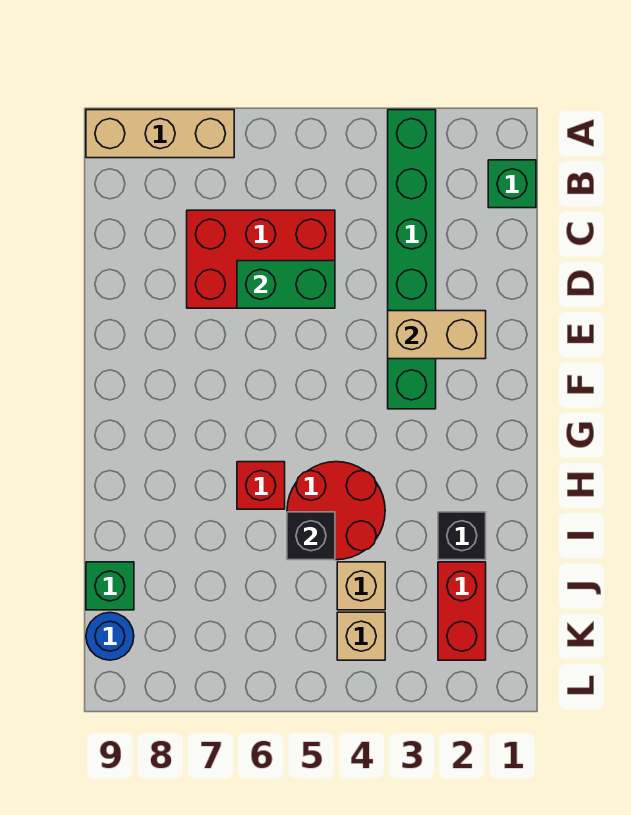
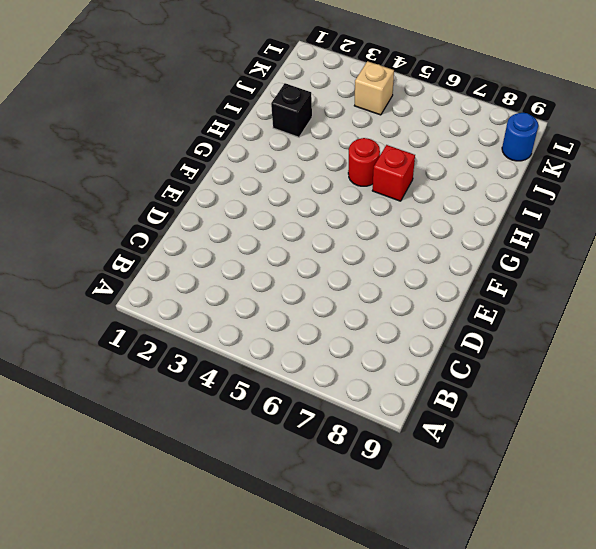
red round brick H5 level 1 -> red round brick H4:I5 level 1
none -> green brick A3:F3 level 1
none -> tan brick A7:A9 level 1
none -> green brick B1 level 1

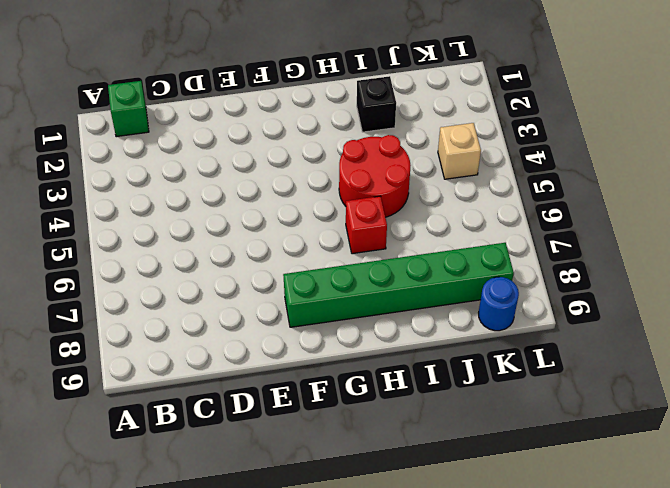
green brick F8:K8 level 1 -> green brick A3:F3 level 1
none -> tan brick A7:A9 level 1
none -> red brick C5:D7 level 1
none -> red brick J2:K2 level 1

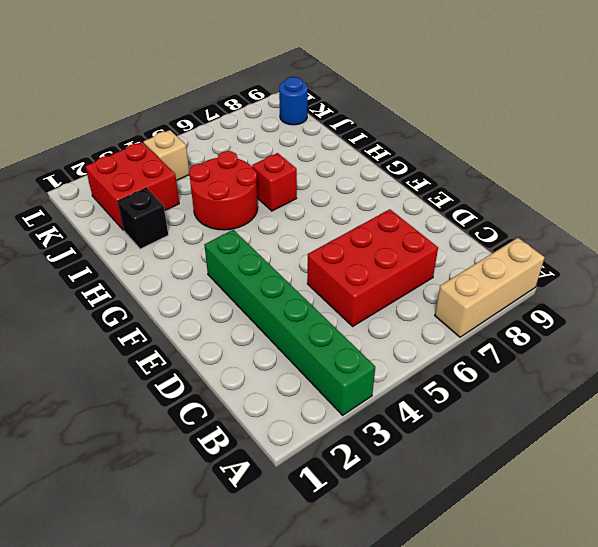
red brick J2:K3 level 1 -> red brick J2:K2 level 1
none -> green brick B1 level 1
none -> tan brick J4 level 1
none -> green brick J9 level 1

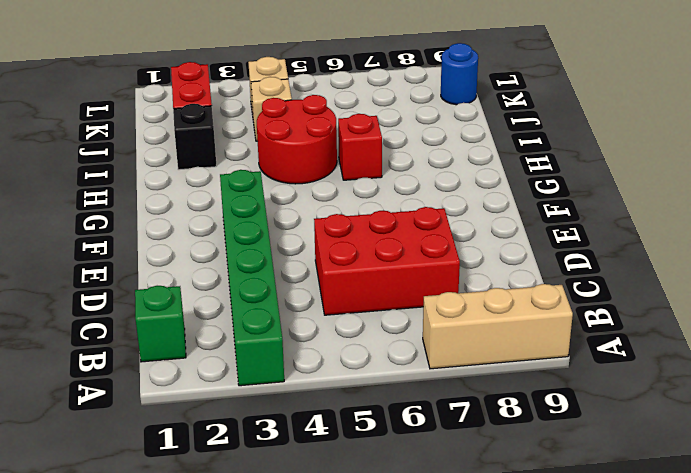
none -> green brick J9 level 1
none -> green brick D5:D6 level 2
none -> tan brick E2:E3 level 2

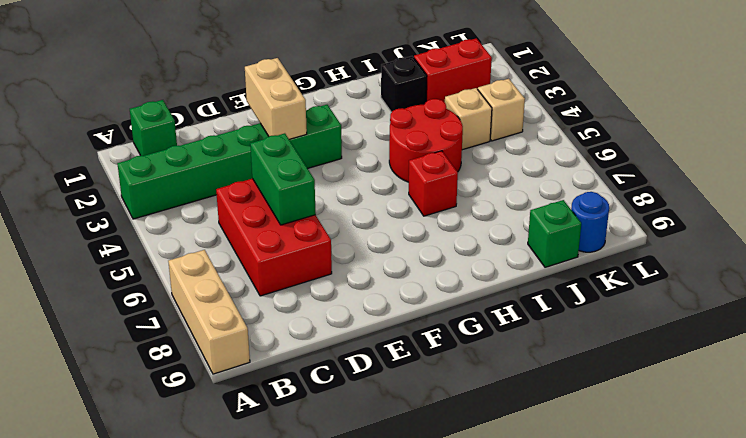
none -> black brick I5 level 2

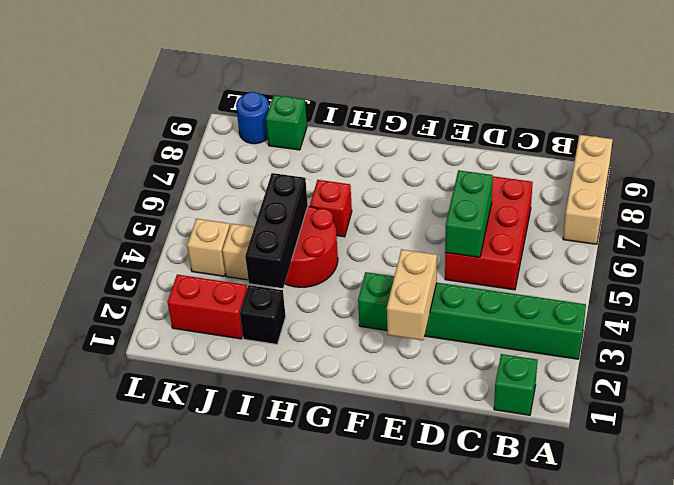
black brick I3:I5 level 2 -> black brick I5 level 2

